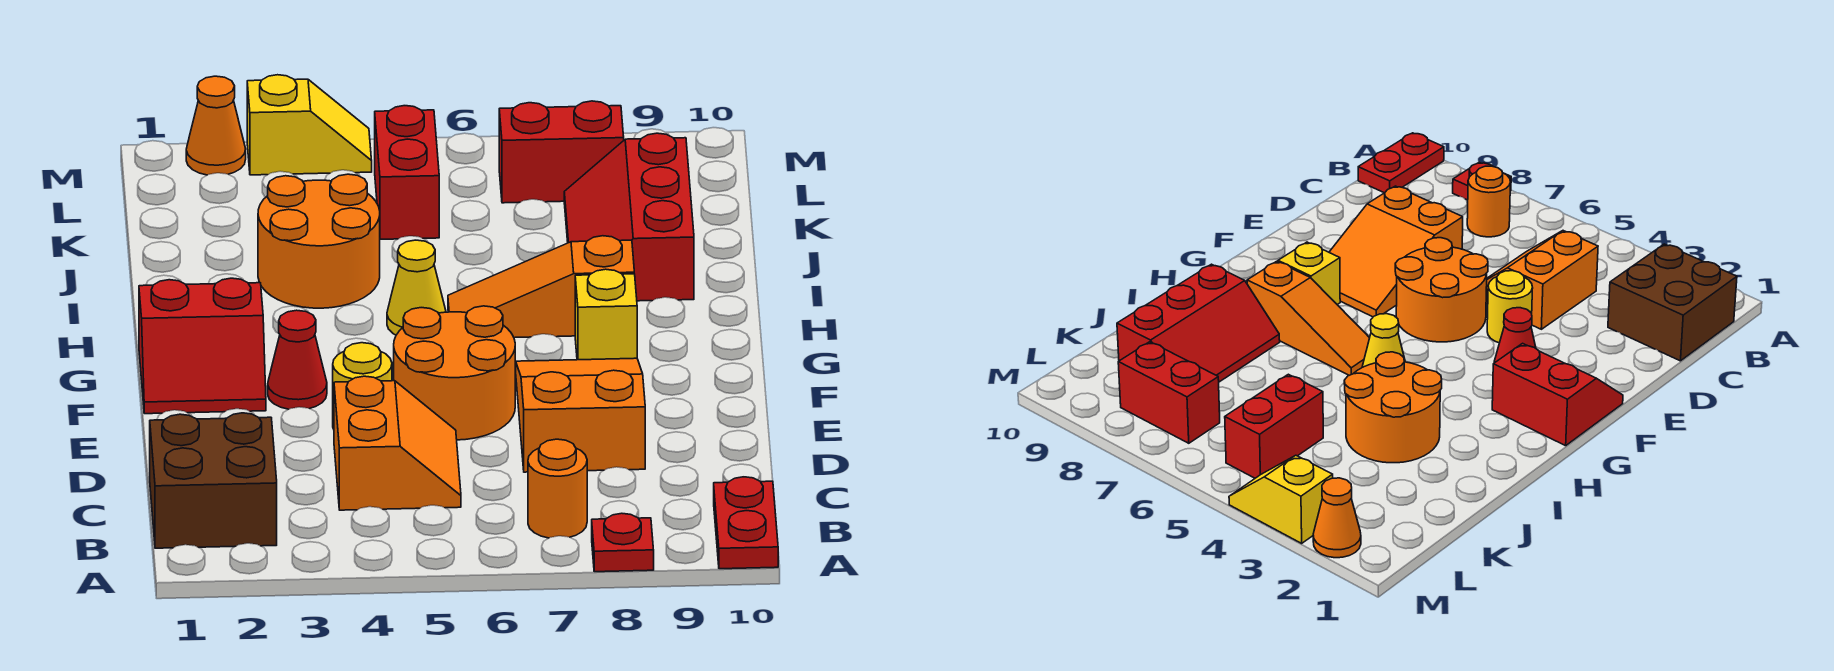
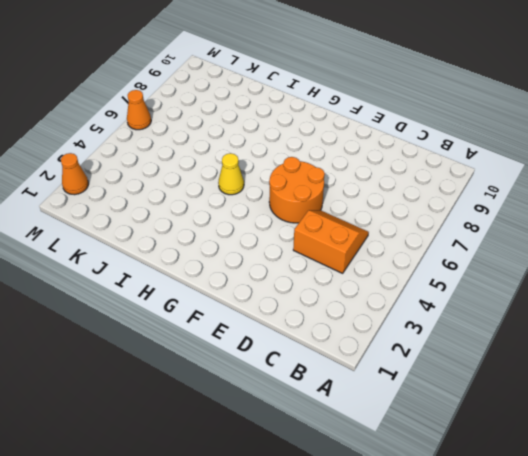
orange cone M6 level 1 -> none
none -> red plate A8 level 1
none -> red plate A10:B10 level 1
none -> brown brick B1:C2 level 1

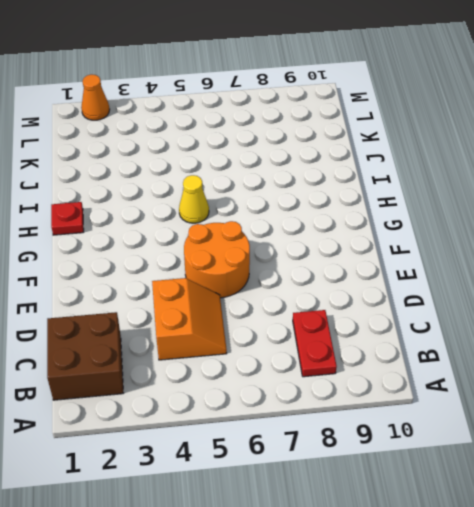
red plate B8:C8 level 1 -> red plate A10:B10 level 1
red plate H1 level 1 -> red plate A8 level 1
none -> orange round brick B7 level 1
none -> orange slope D7:F8 level 1 top D
none -> yellow round brick E4 level 1

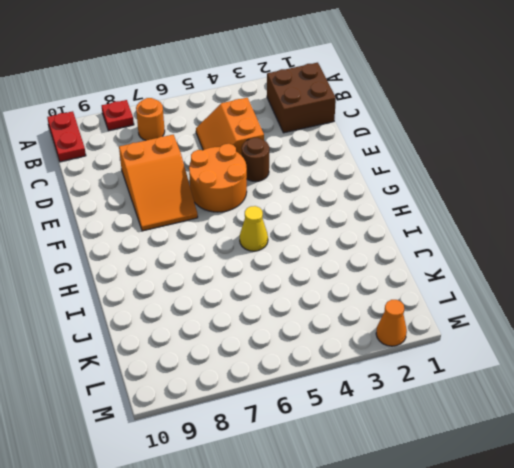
brown round brick E4 level 1 -> yellow round brick E4 level 1
none -> red slope F1:G2 level 1 top G
none -> red cone F3 level 1
none -> yellow brick G8 level 1

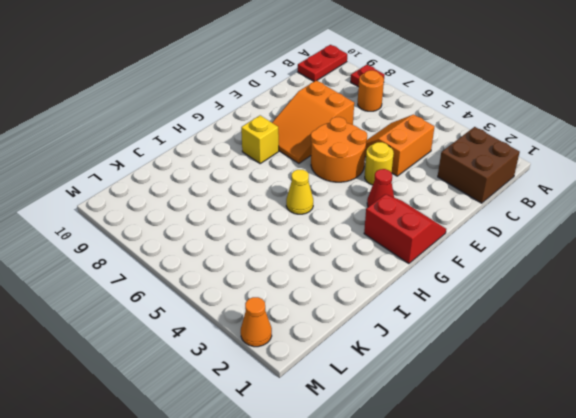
none -> orange slope H6:H8 level 1 top 8
none -> orange round brick I3:J4 level 1
none -> red slope I8:K9 level 1 top 9

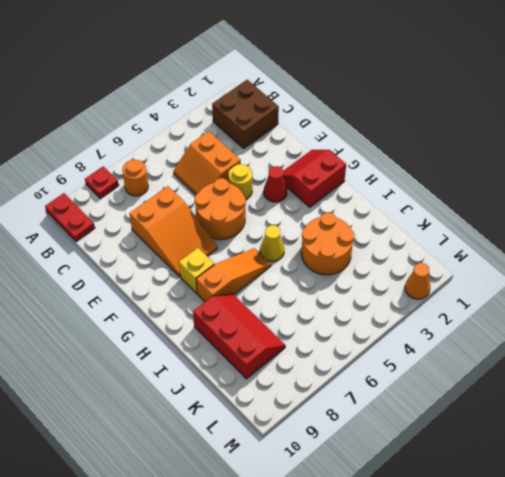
none -> red brick K5:L5 level 1
none -> red brick L7:L8 level 1
none -> yellow slope M3:M4 level 1 top 3

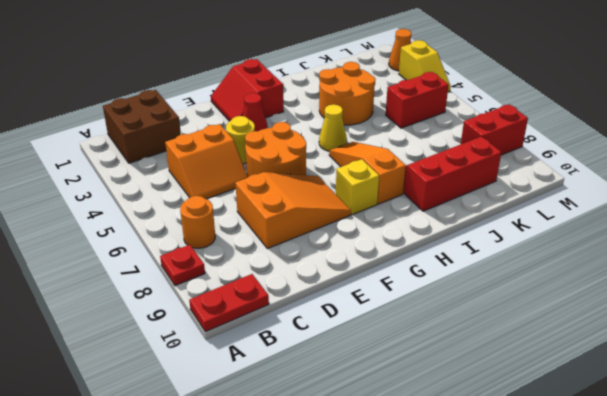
red brick L8:M8 level 1 -> red brick L7:L8 level 1

